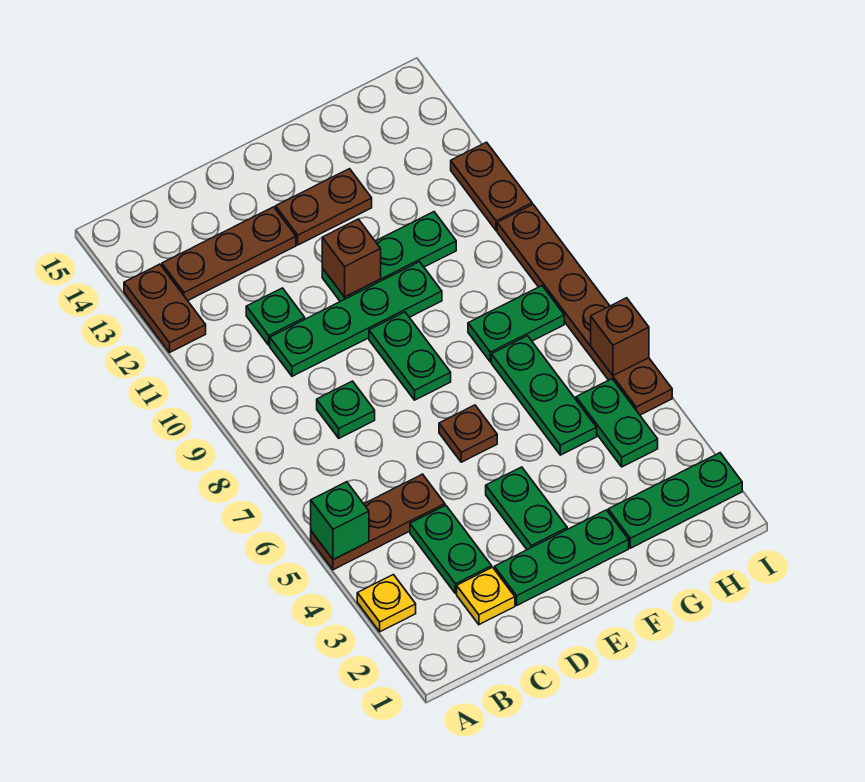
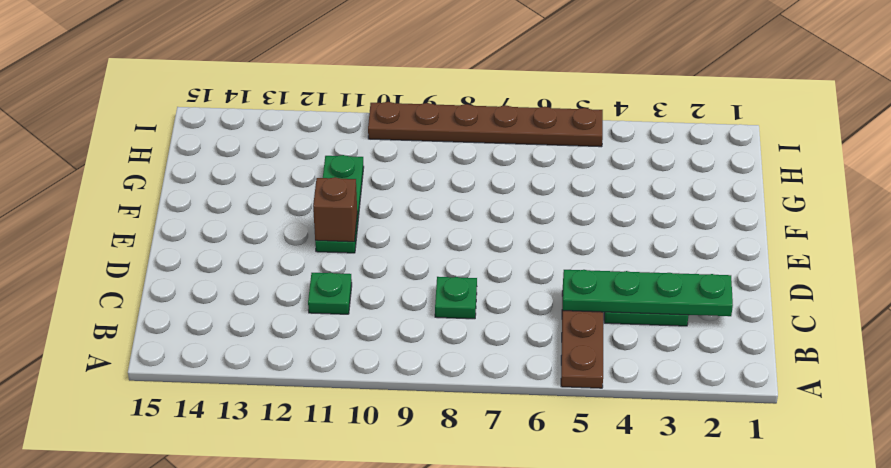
green plate C2:C5 level 2 -> green plate C10:F10 level 1
none -> yellow plate A3 level 1
none -> brown plate A12:A13 level 1
none -> brown plate B13:D13 level 1

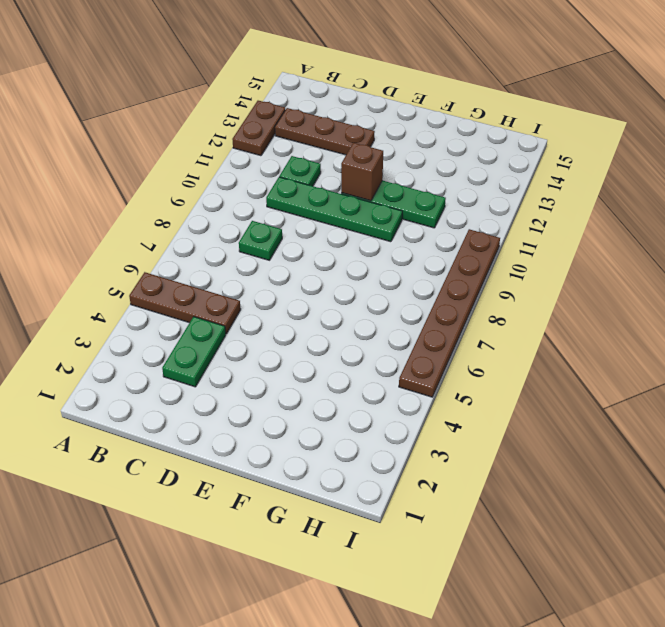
none -> yellow plate A3 level 1
none -> yellow plate C2 level 1
none -> green plate D2:F2 level 1

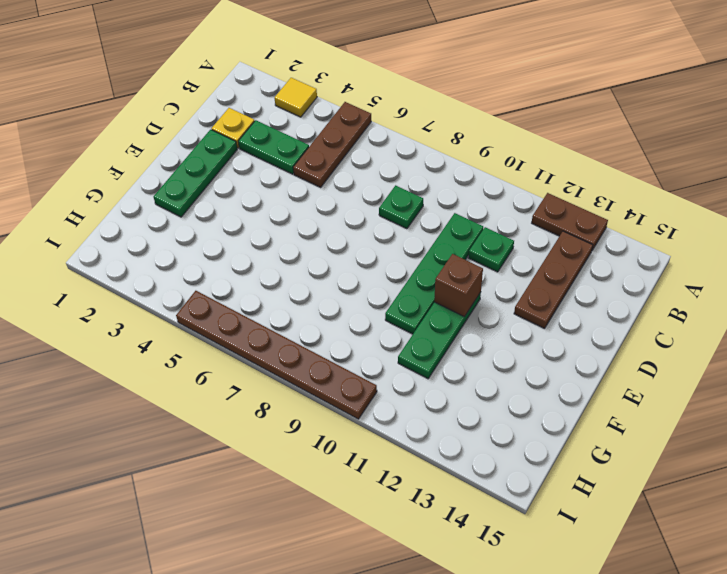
yellow tile A3 level 1 -> yellow plate A3 level 1
none -> green plate E3:E4 level 1
none -> brown plate E6 level 1
none -> green plate E8:E9 level 1

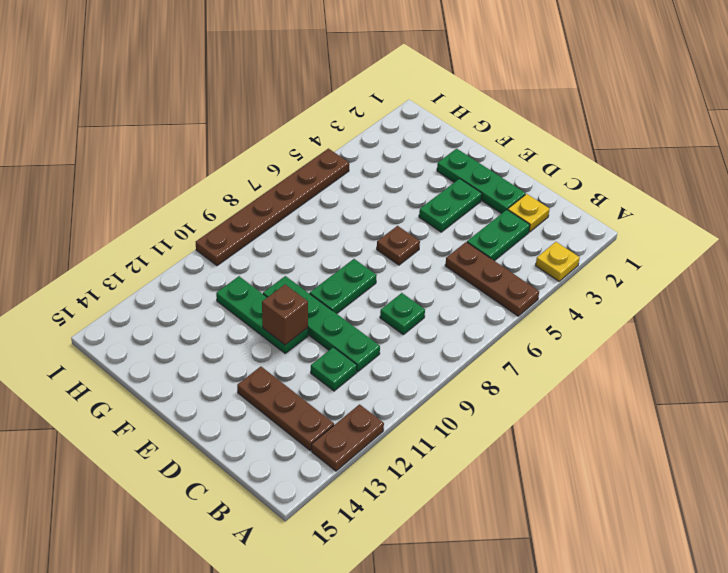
none -> brown plate E13:F13 level 1
none -> green plate G2:I2 level 1
none -> green plate G5:G7 level 1

